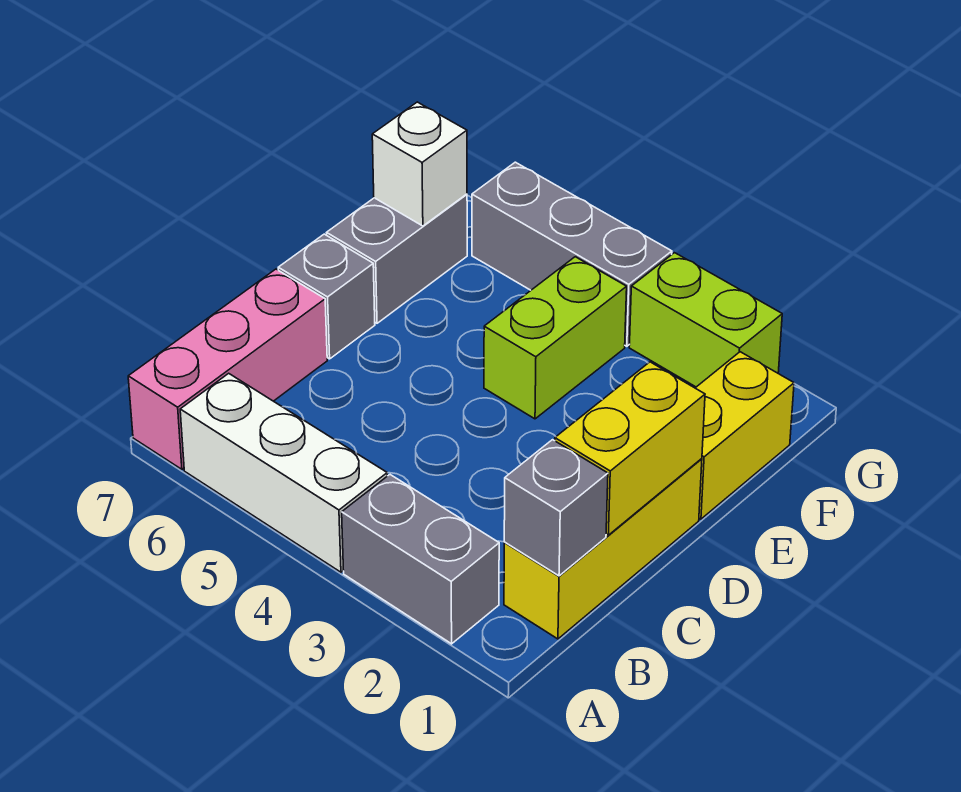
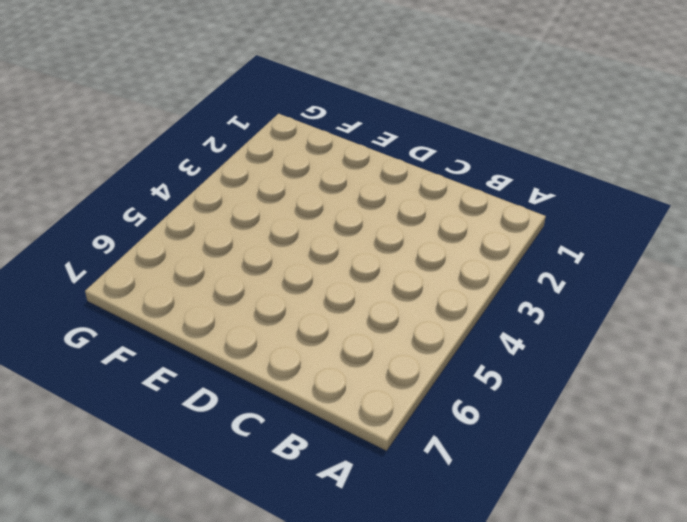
none -> grey brick A2:A3 level 1
none -> white brick A4:A6 level 1
none -> pink brick A7:C7 level 1

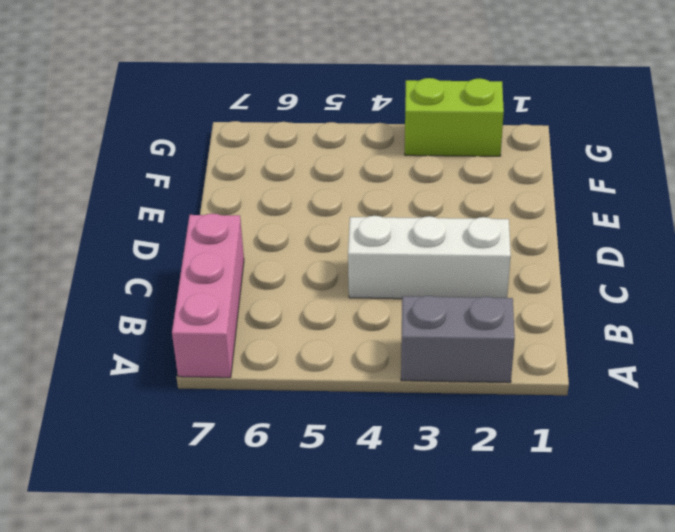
white brick C2:C4 level 1 -> white brick A4:A6 level 1
none -> yellow brick B1:D1 level 1
none -> grey brick D7 level 1
none -> yellow brick E1:F1 level 1

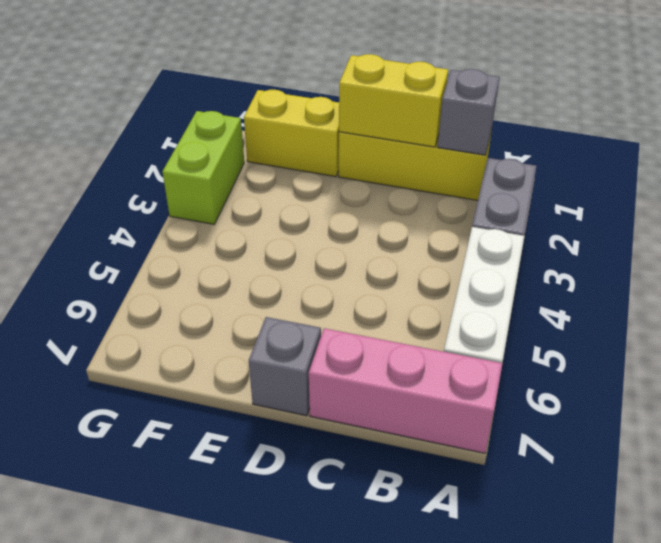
none -> lime brick E4:F4 level 1
none -> grey brick E7:F7 level 1
none -> grey brick G4:G6 level 1

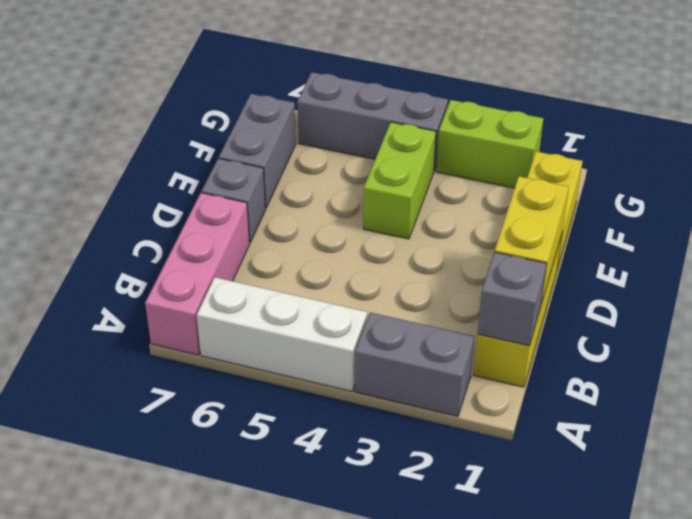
none -> white brick F7 level 2

